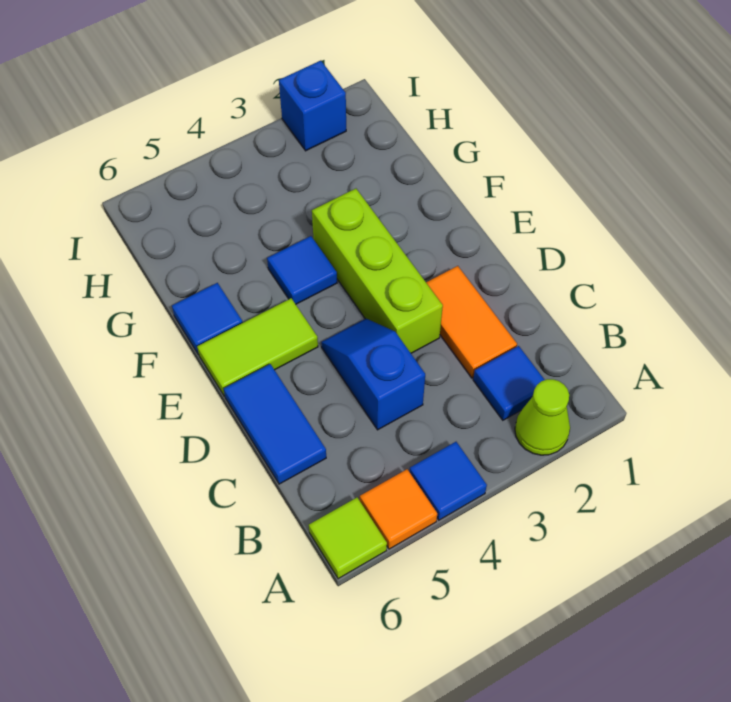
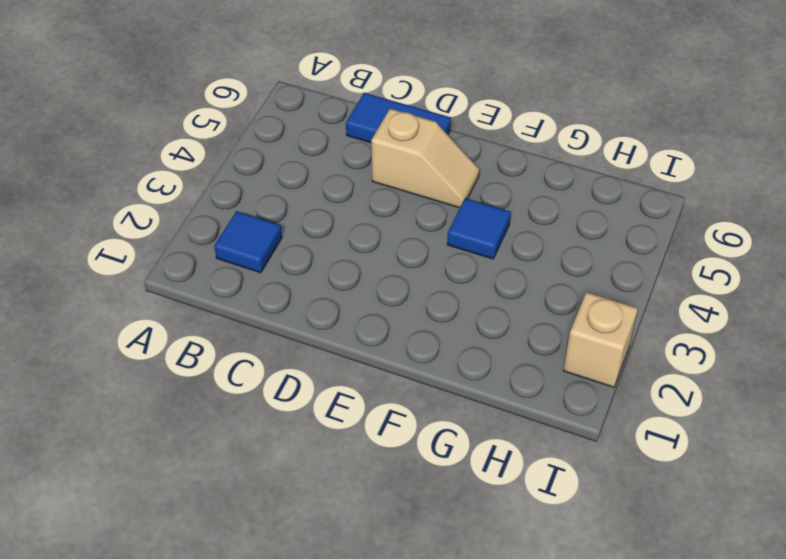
tan slope D5:E5 level 1 top D -> lime tile E5:E6 level 1
tan brick I2 level 1 -> blue brick I2 level 1
none -> lime cone A2 level 1
none -> blue tile A4 level 1
none -> orange tile A5 level 1

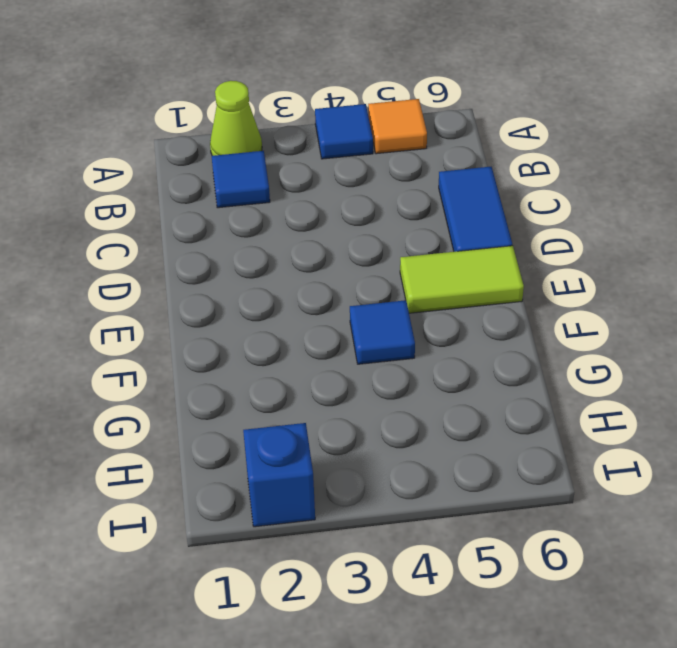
none -> lime tile A6 level 1
none -> orange tile C2:D2 level 1
none -> blue slope C4:D4 level 1 top C

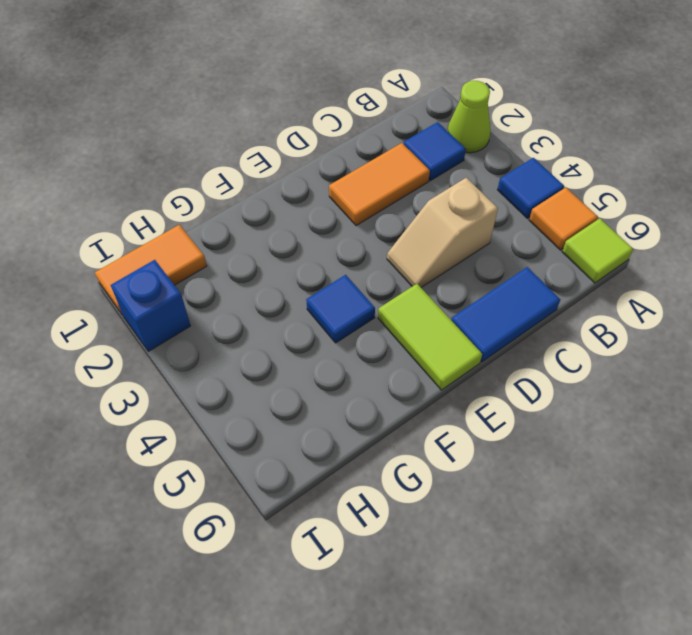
tan slope C4:D4 level 1 top C -> blue slope C4:D4 level 1 top C
orange tile H1:I1 level 1 -> none
none -> lime brick D3:F3 level 1
none -> blue tile F6 level 1

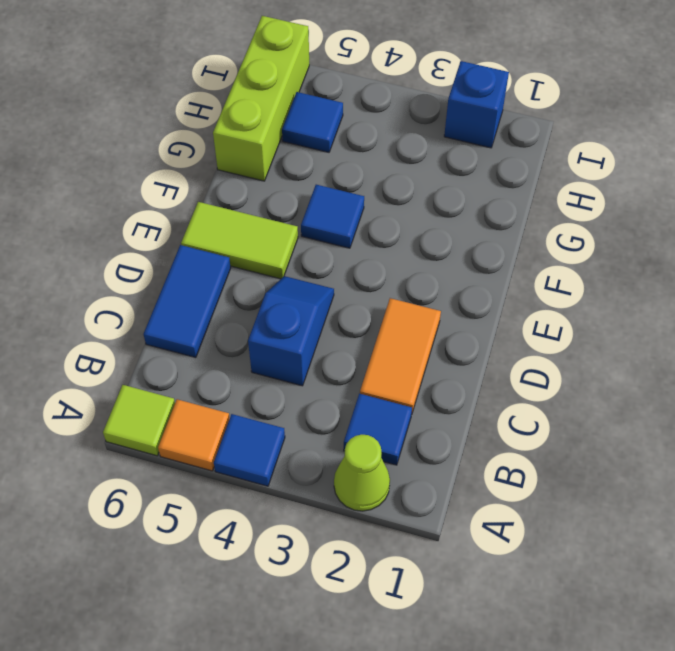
lime brick G6:I6 level 1 -> lime brick D3:F3 level 1
blue tile H5 level 1 -> blue tile F6 level 1

